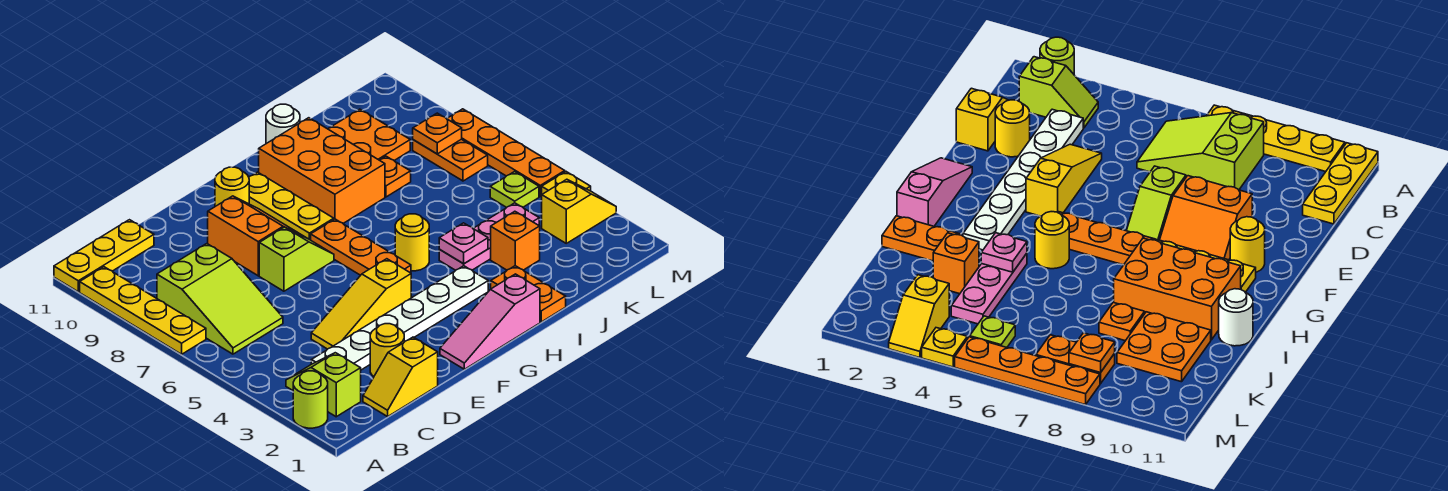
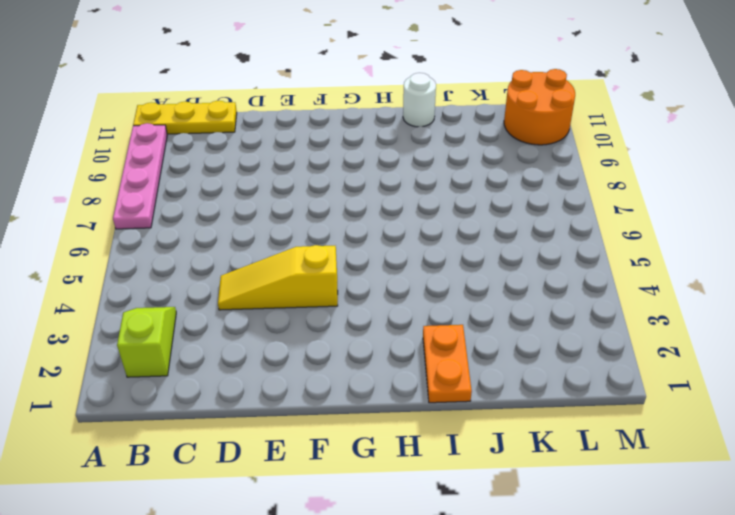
pink plate A7:A10 level 1 -> yellow plate A7:A10 level 1
orange round brick L10:M11 level 1 -> none
none -> lime round brick A2 level 1
none -> lime slope B6:C8 level 1 top 8
none -> yellow slope C1:D1 level 1 top D
none -> white plate C3:H3 level 1

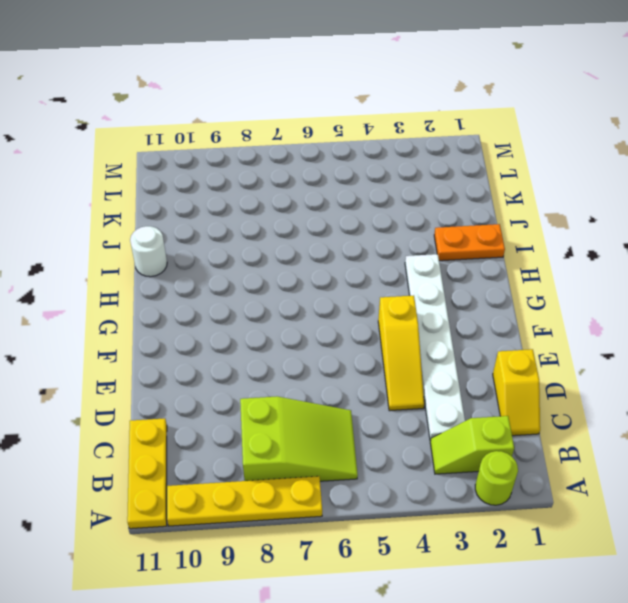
none -> yellow round brick D2 level 1
none -> lime slope E7:F7 level 1 top E
none -> orange slope E8:F9 level 1 top E
none -> pink slope F1:H1 level 1 top H

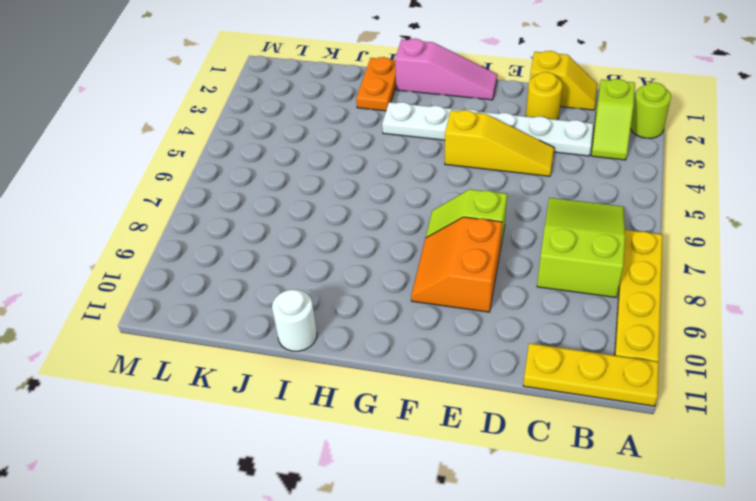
none -> yellow round brick F10 level 1
none -> orange plate G5:G7 level 1
none -> yellow plate G8:G10 level 1
none -> yellow round brick H5 level 1

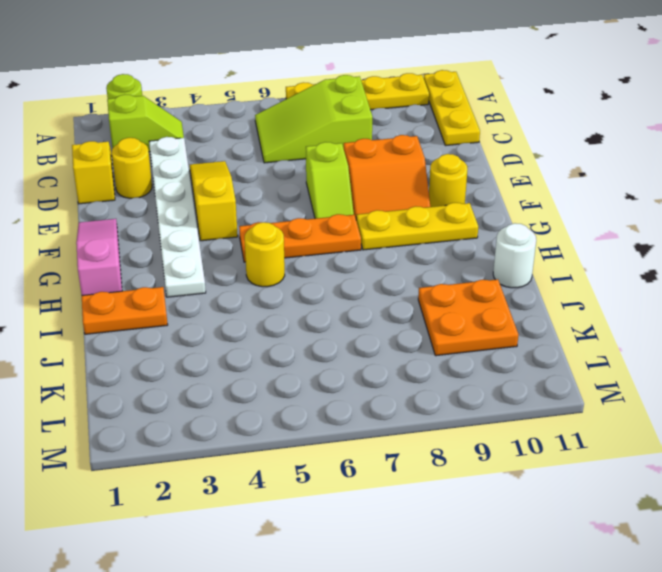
none -> orange brick H8:I10 level 1
none -> pink plate I4:K4 level 1
none -> orange brick J3 level 1
none -> orange plate J8 level 1

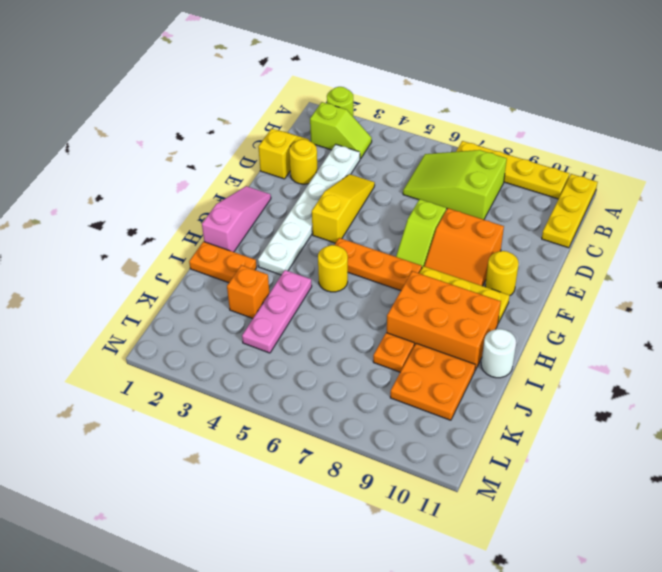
none -> yellow slope L3:M3 level 1 top L
none -> lime plate L5 level 1
none -> orange plate L7:L8 level 1
none -> yellow plate M4 level 1

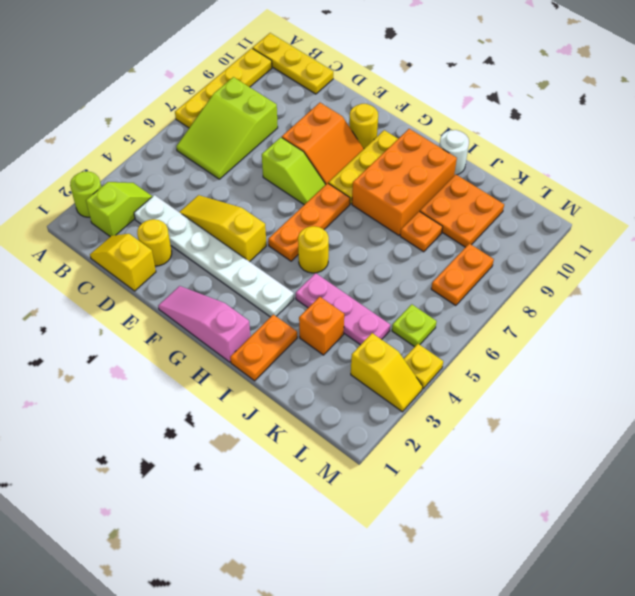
none -> orange plate M5:M8 level 1
none -> pink plate I4 level 2
none -> orange plate L8 level 2

